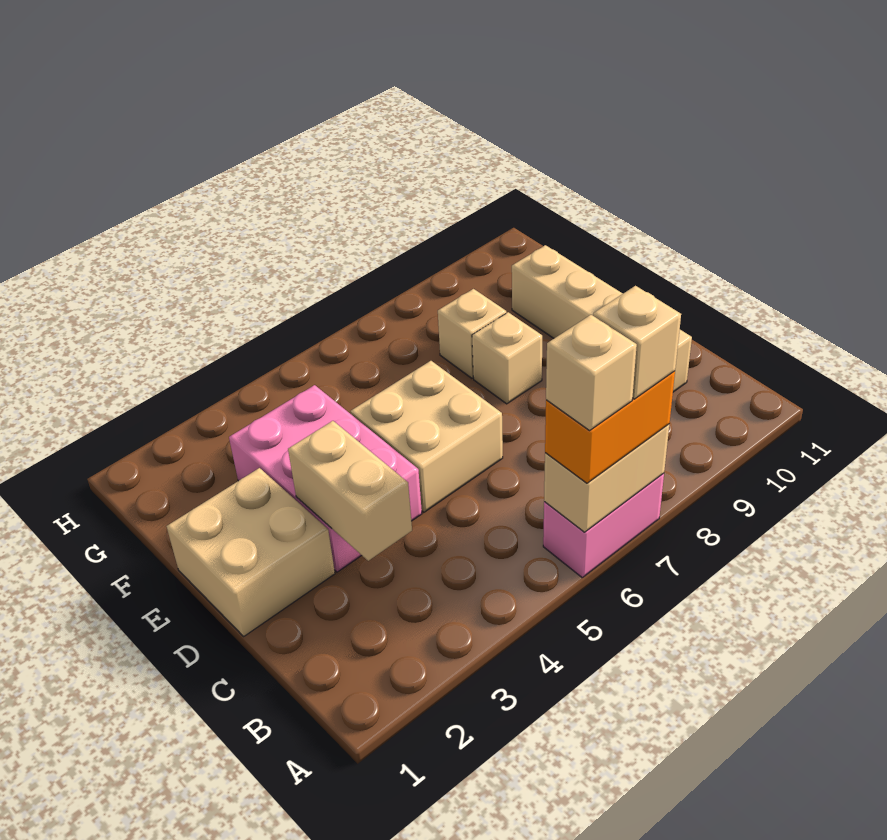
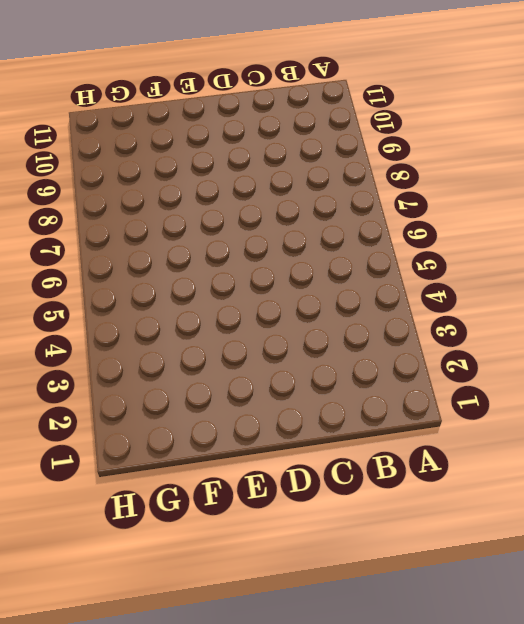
none -> pink brick A6:A7 level 1
none -> tan brick C10:F10 level 1
none -> tan brick D1:E2 level 1

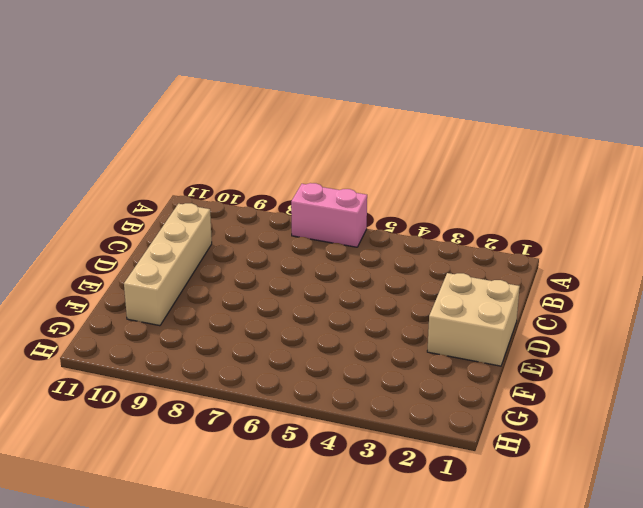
none -> pink brick D3:F4 level 1
none -> tan brick D5:E6 level 1
none -> tan brick E8 level 1

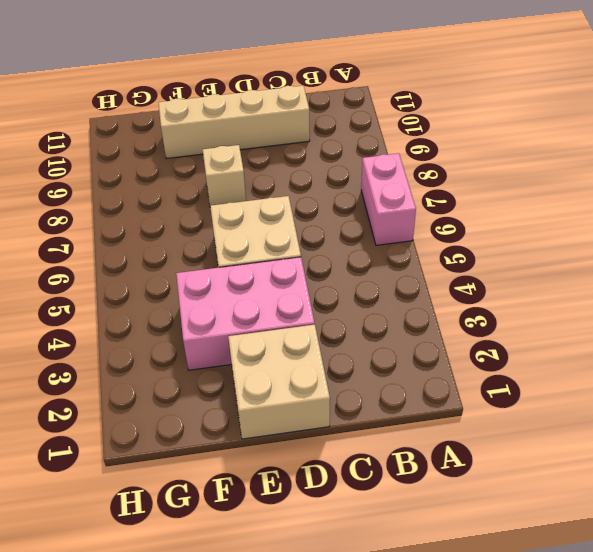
none -> tan brick F8 level 1
none -> tan brick A6:A7 level 2
none -> tan brick C3:D3 level 2

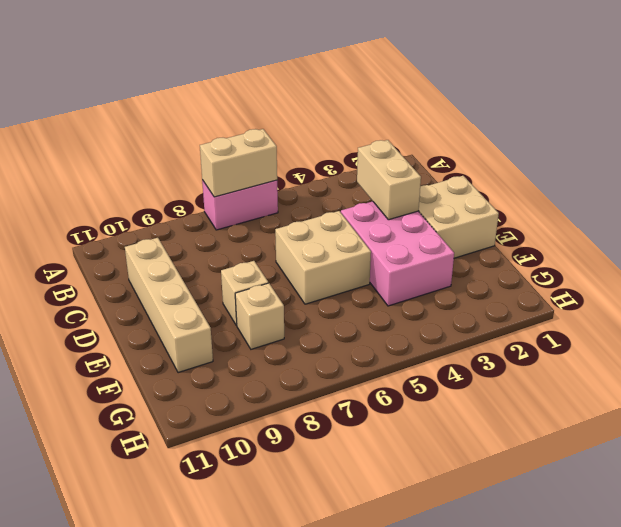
none -> orange brick A6:A7 level 3
none -> tan brick A6 level 4
none -> tan brick A7 level 4

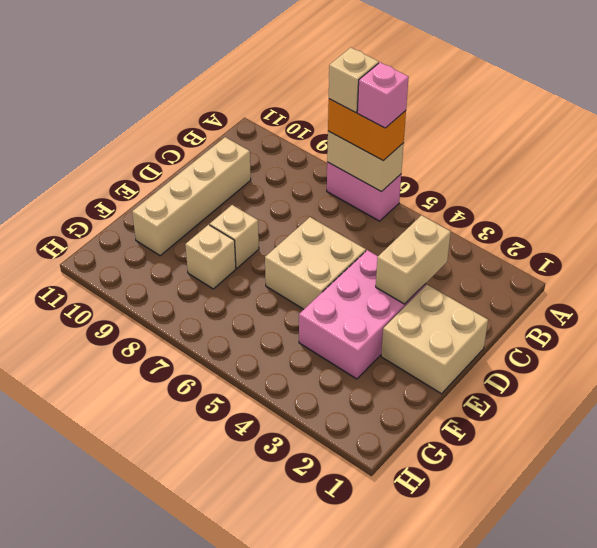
pink brick A6 level 4 -> tan brick A6 level 4

